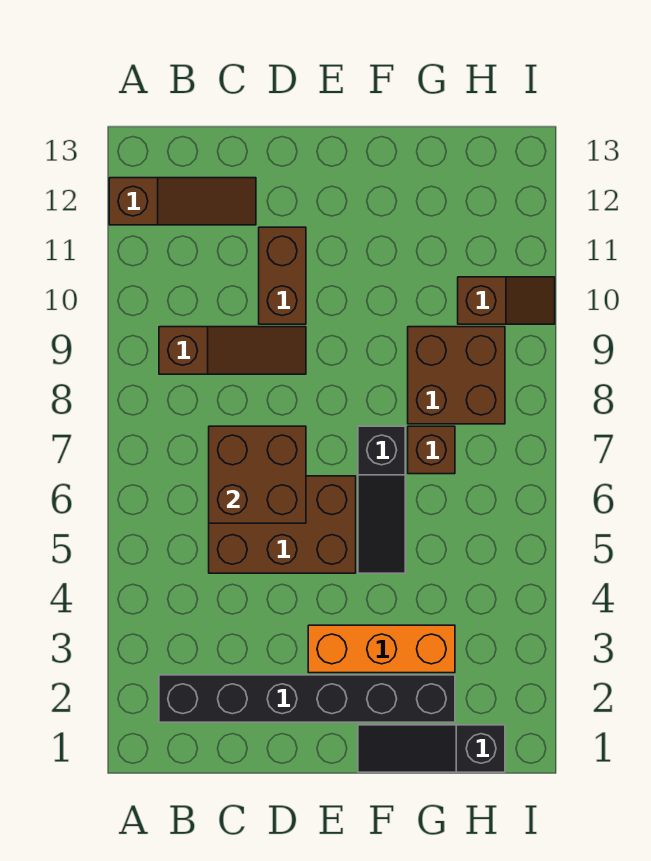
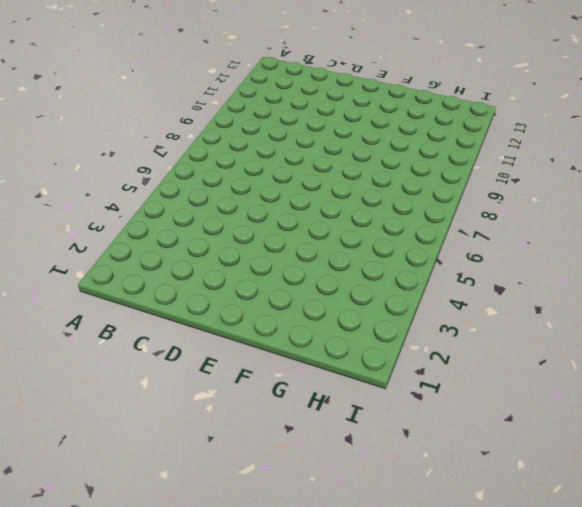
none -> brown slope A12:C12 level 1 top A
none -> black brick B2:G2 level 1
none -> brown slope B9:D9 level 1 top B

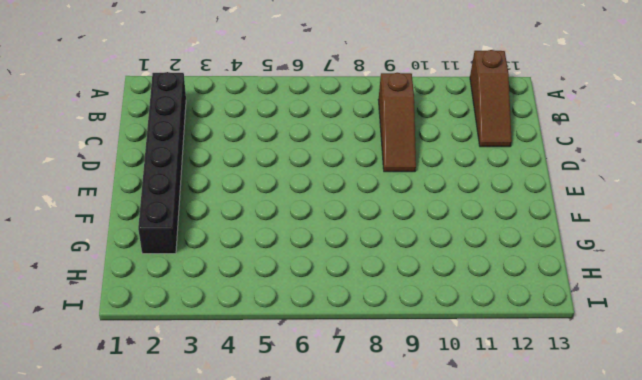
none -> brown brick C5:E6 level 1
none -> brown brick D10:D11 level 1
none -> orange brick E3:G3 level 1

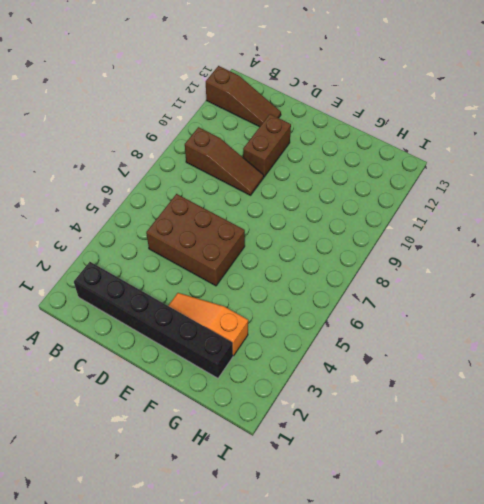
orange slope E3:G3 level 1 top G -> orange brick E3:G3 level 1
none -> black slope F1:H1 level 1 top H
none -> black slope F5:F7 level 1 top 7
none -> brown brick G7 level 1

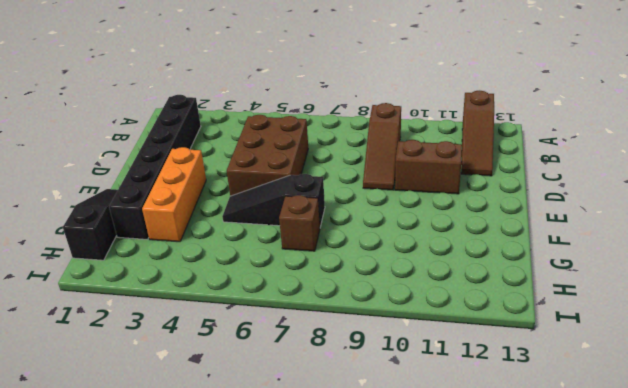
none -> brown brick G8:H9 level 1
none -> brown slope H10:I10 level 1 top H
none -> brown brick C6:D7 level 2

